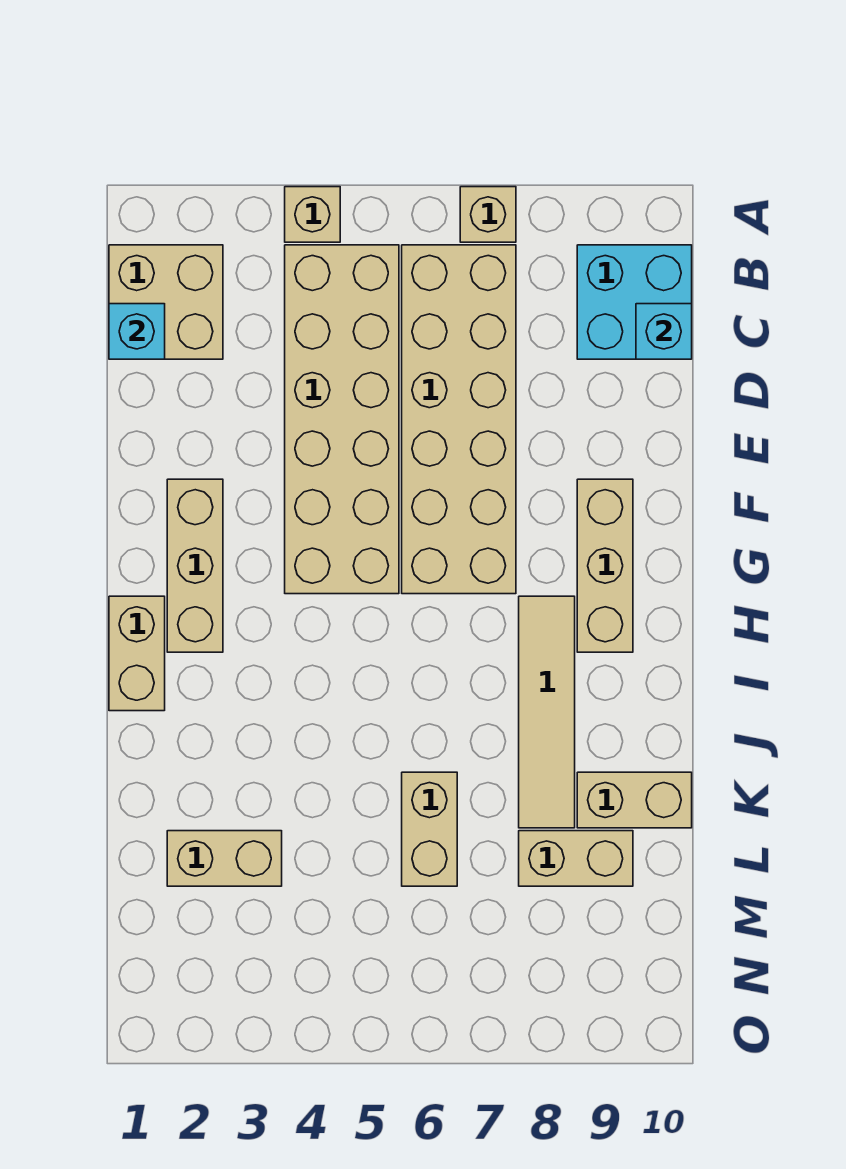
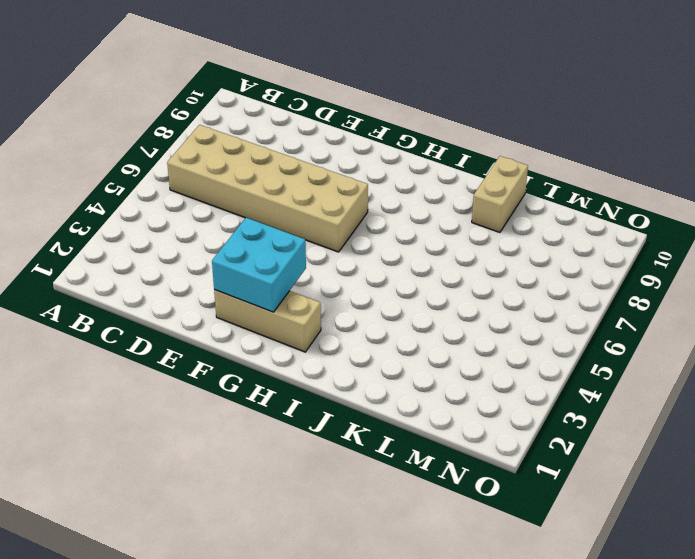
cyan brick F2:G3 level 2 -> cyan brick B9:C10 level 1
none -> tan brick A4 level 1
none -> tan brick A7 level 1
none -> tan brick B1:C2 level 1

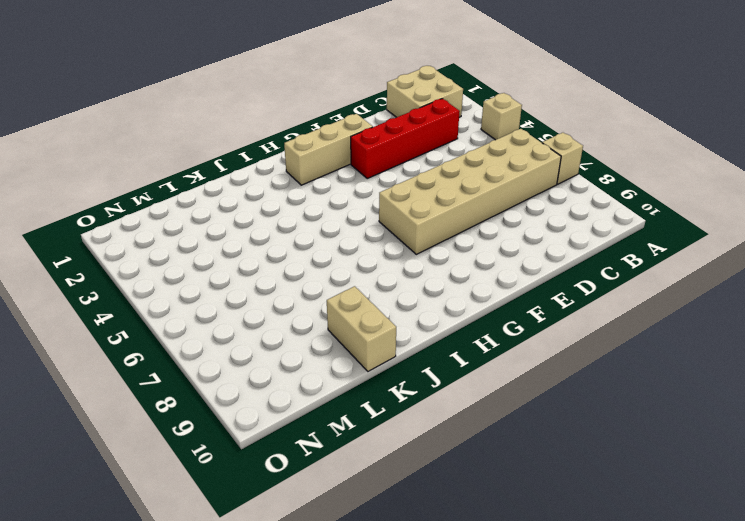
red brick C3:F3 level 1 -> none
none -> tan brick B4:G5 level 1
none -> cyan brick B9:C10 level 1
none -> tan brick F9:H9 level 1

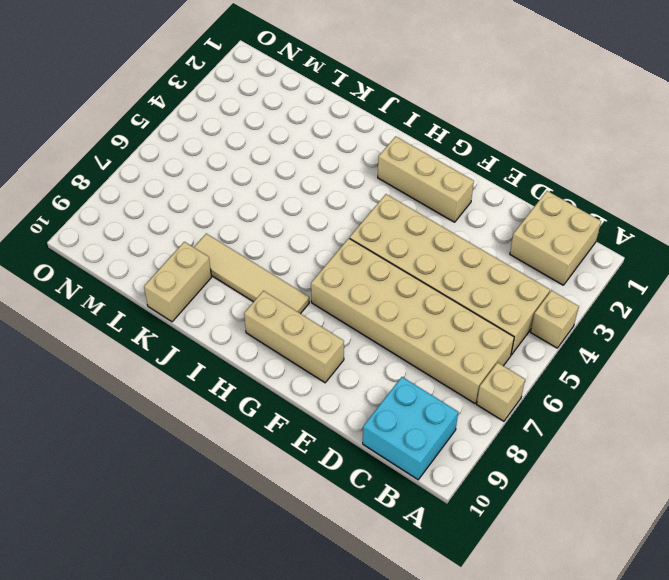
none -> tan brick H1:I1 level 1
none -> tan brick K6:L6 level 1
none -> tan brick L2:L3 level 1

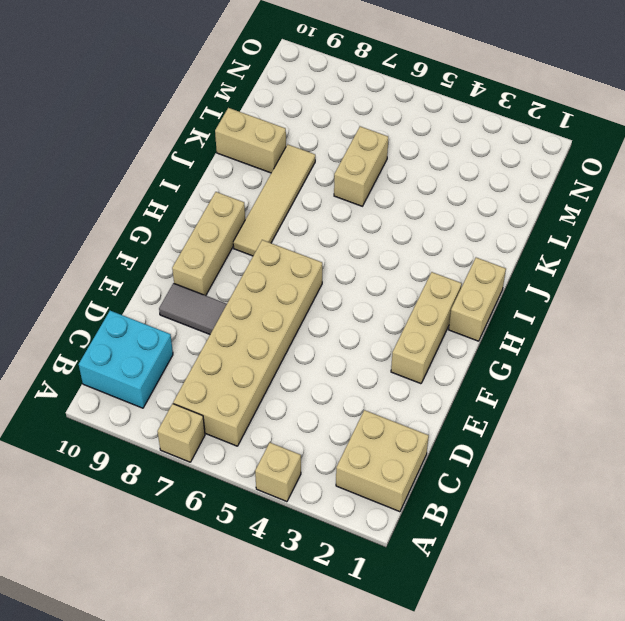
grey tile E8:E9 level 1 -> none
none -> tan brick B4:G5 level 1
none -> tan brick L2:L3 level 1
none -> tan brick L8:L9 level 1

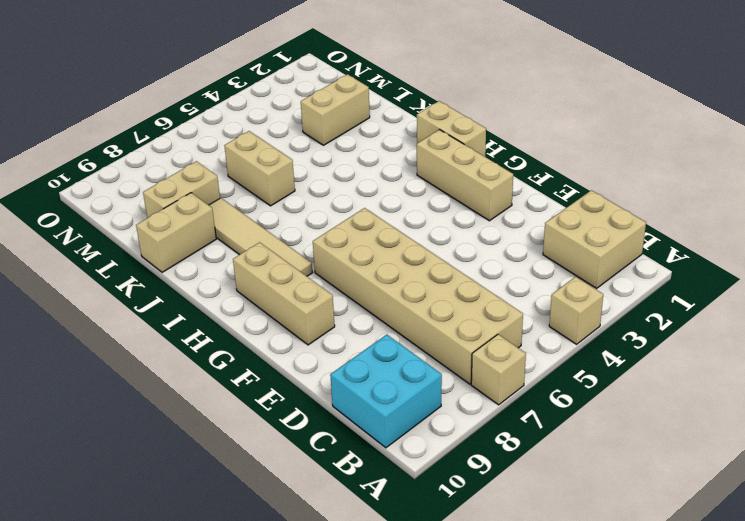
none -> tan brick B4:G5 level 1
none -> cyan brick C1 level 2
none -> cyan brick C10 level 2

